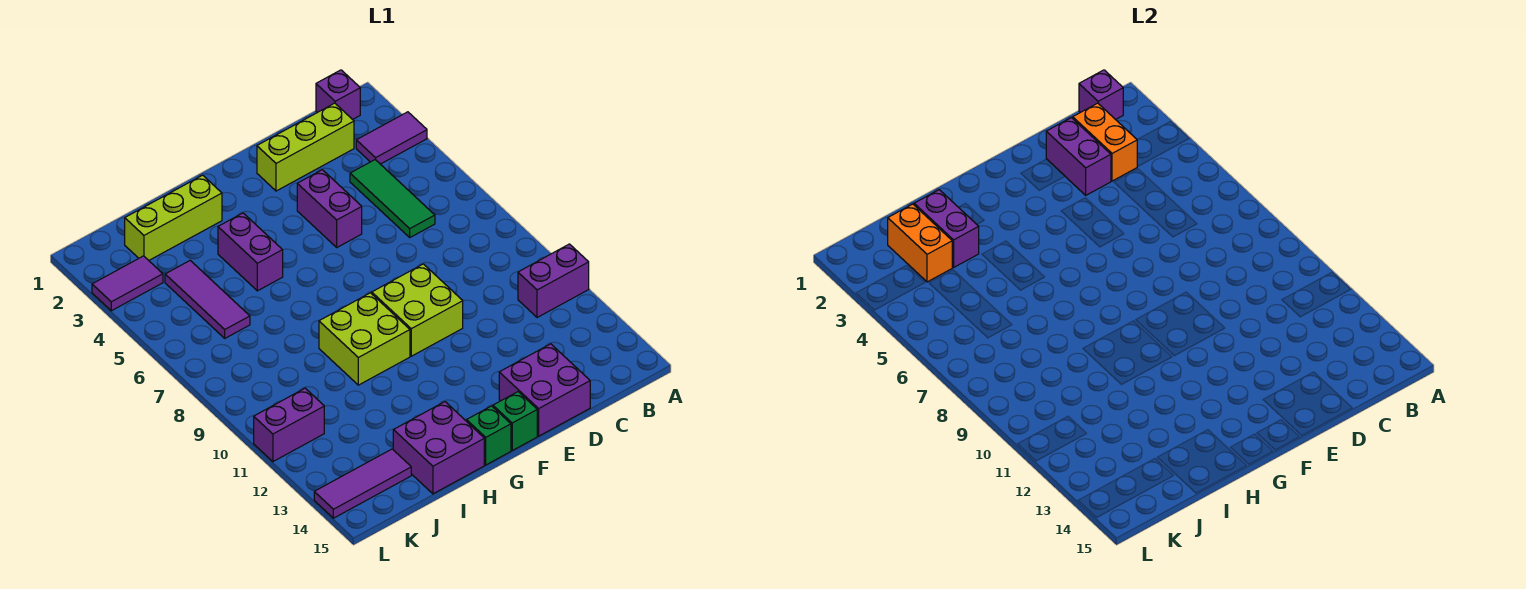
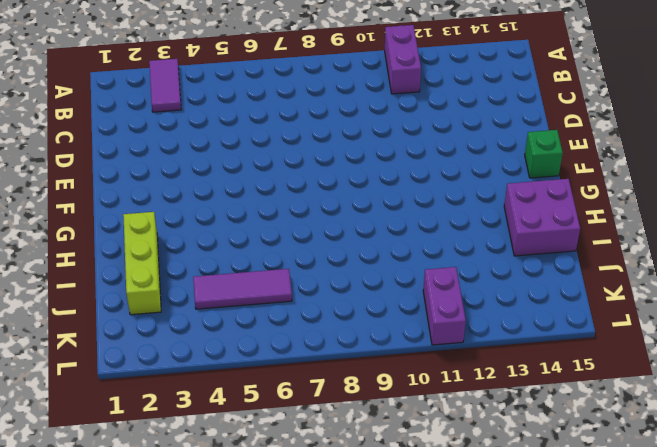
none -> purple brick B1 level 1
none -> lime brick C2:E2 level 1
none -> green tile C4:C6 level 1

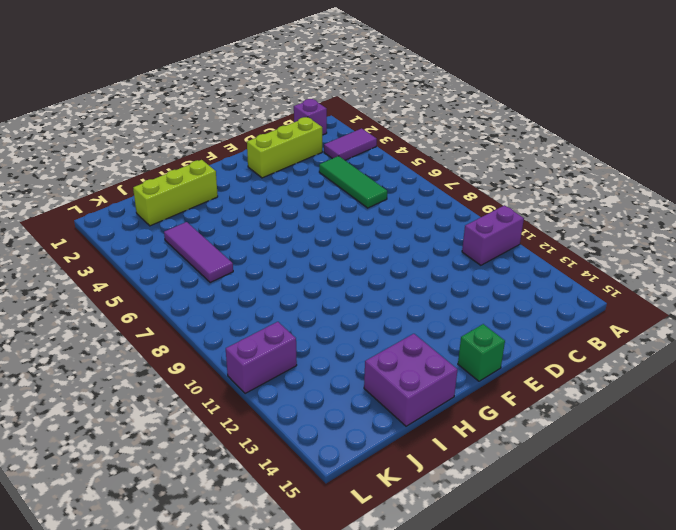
none -> purple brick D14:E15 level 1
none -> purple brick E4:E5 level 1
none -> lime brick E9:F10 level 1

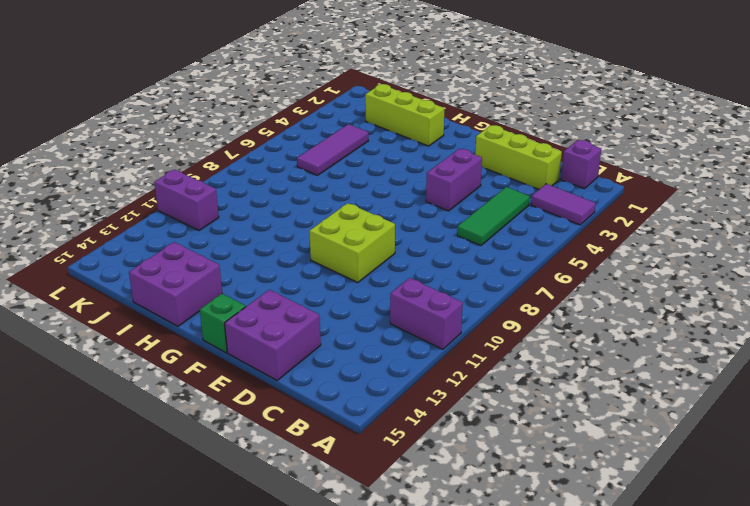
none -> lime brick G9:H10 level 1
none -> green brick G15 level 1
none -> purple brick H4:H5 level 1

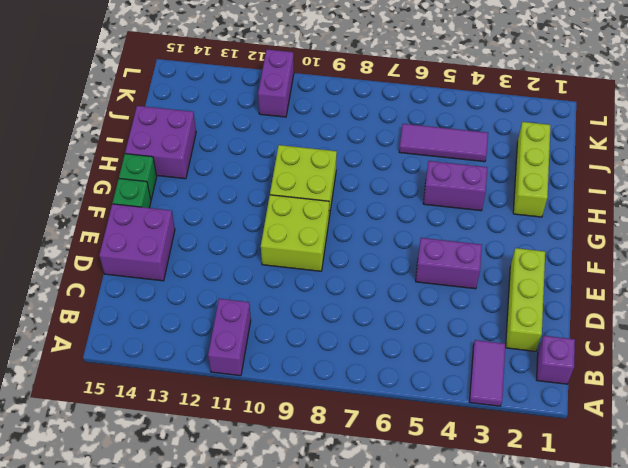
none -> green tile C4:C6 level 1
none -> purple tile J14:L14 level 1
none -> purple tile K3:L3 level 1

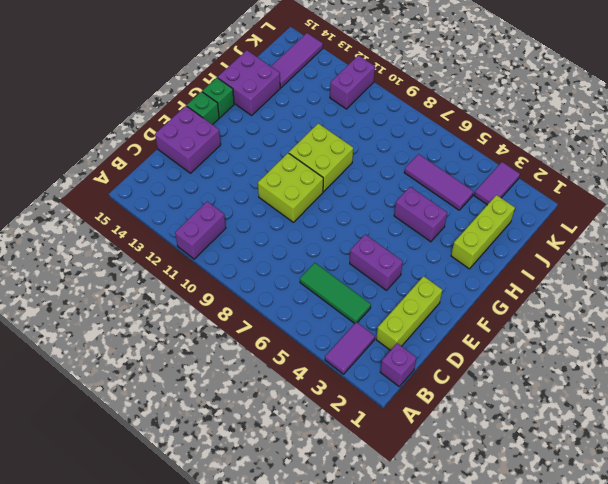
none -> purple brick B1 level 2
none -> orange brick C2:C3 level 2
none -> purple brick D2:D3 level 2

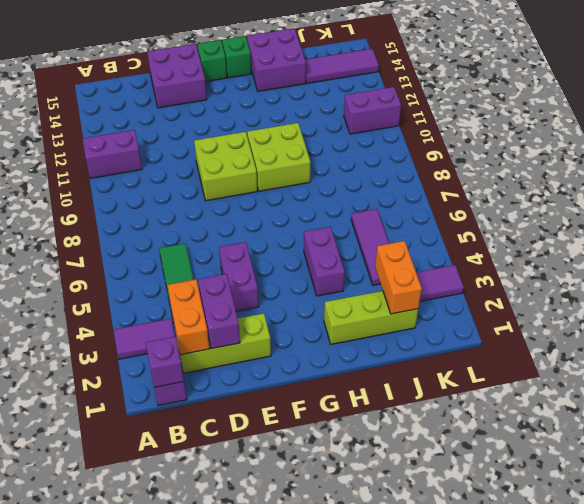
none -> purple brick I2:I3 level 2

